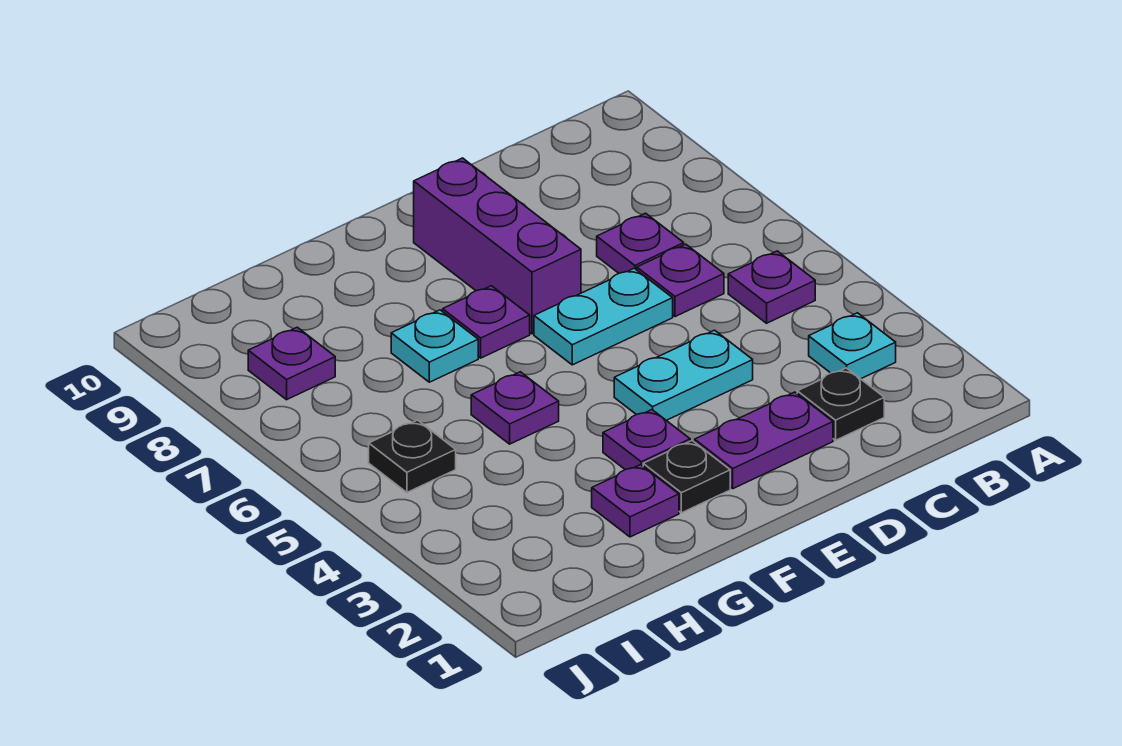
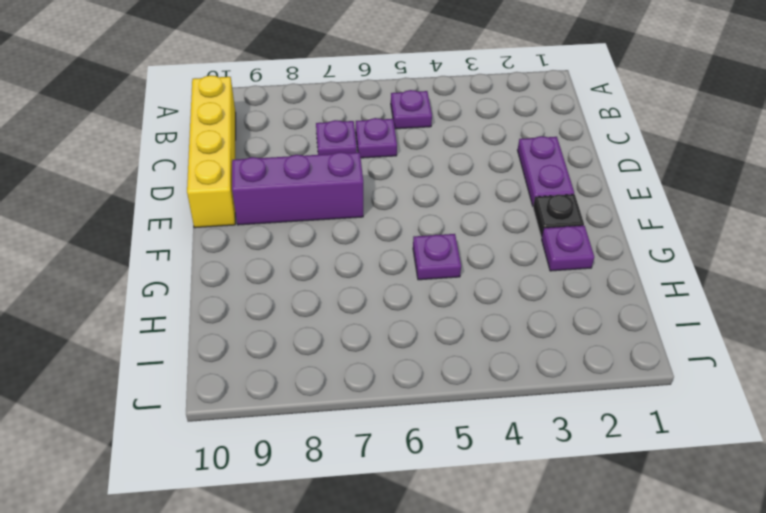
yellow brick B10:E10 level 1 -> none
none -> cyan plate B3 level 1
none -> black plate C2 level 1
none -> cyan plate D4:E4 level 1

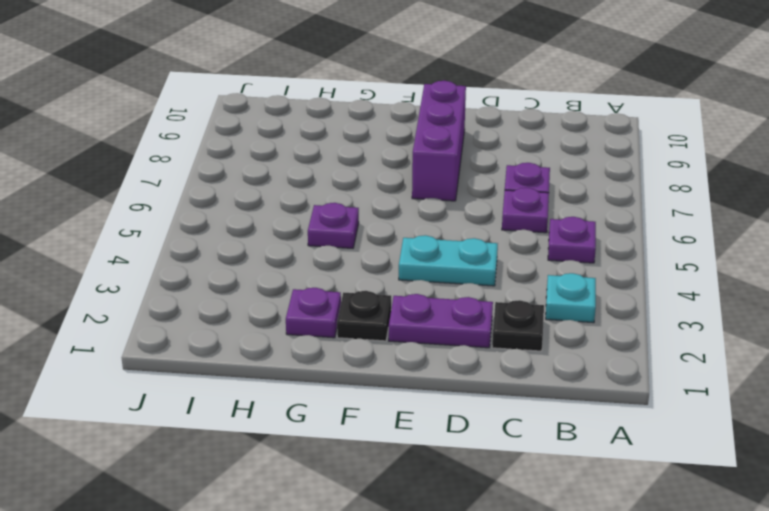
none -> cyan plate D6:E6 level 1
none -> purple plate F3 level 1
none -> purple plate F7 level 1

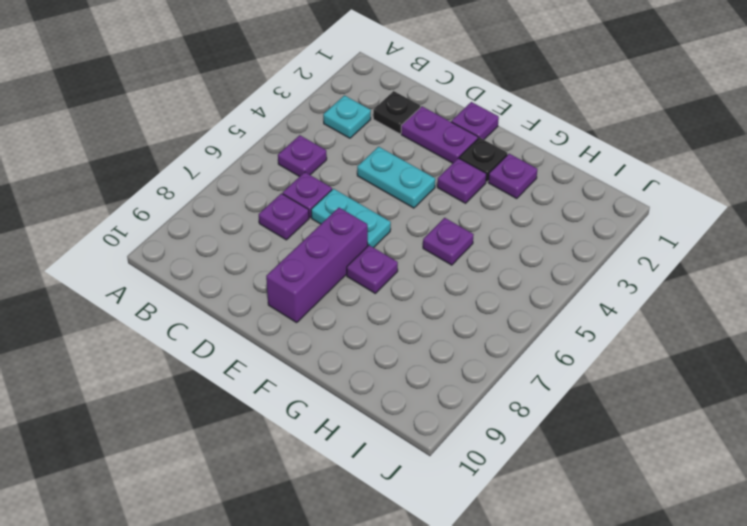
purple plate E1 level 1 -> purple plate I8 level 1
none -> cyan plate G7 level 1
none -> black plate I5 level 1

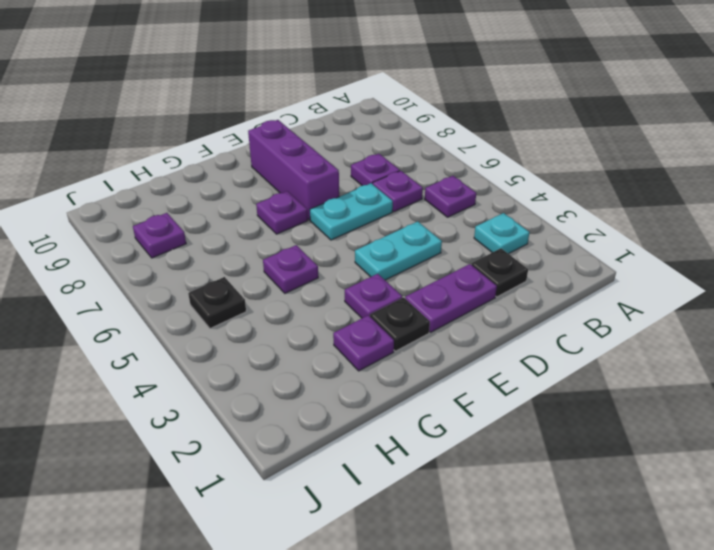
none -> cyan plate G7 level 1

